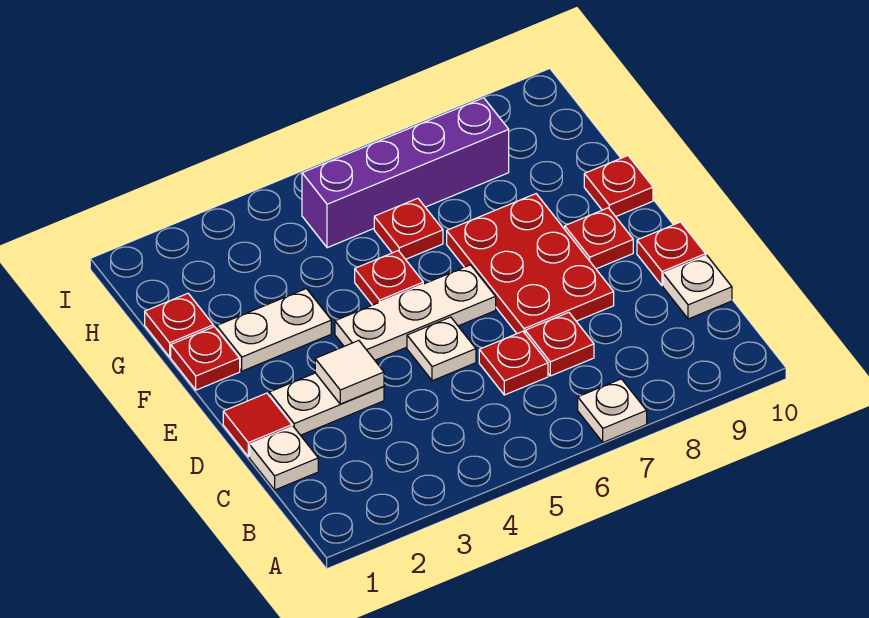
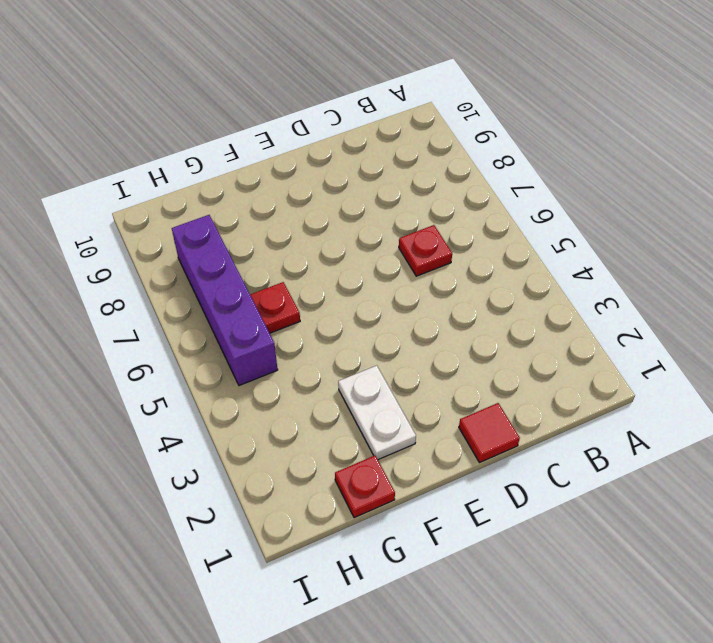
none -> white plate A7 level 1
none -> white plate C1 level 1
none -> red plate C7 level 1

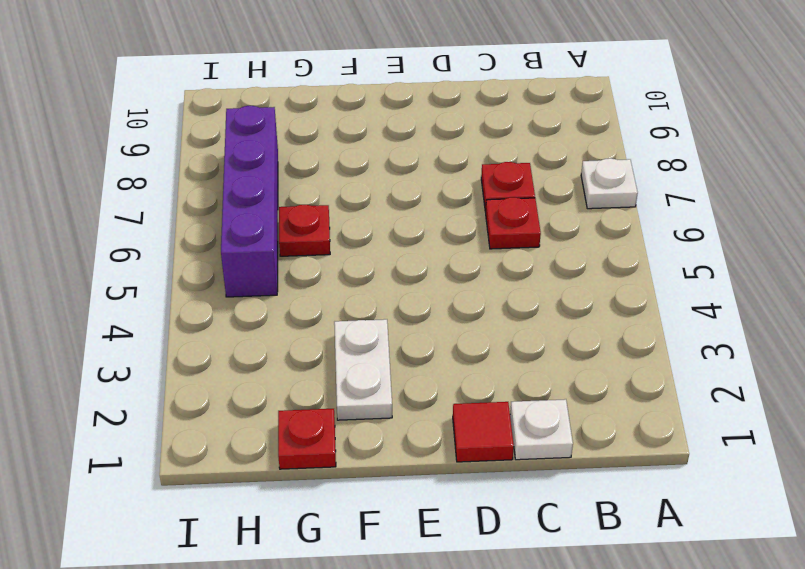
none -> white plate C10 level 1
none -> white plate D2:D3 level 1
none -> white plate D5 level 1

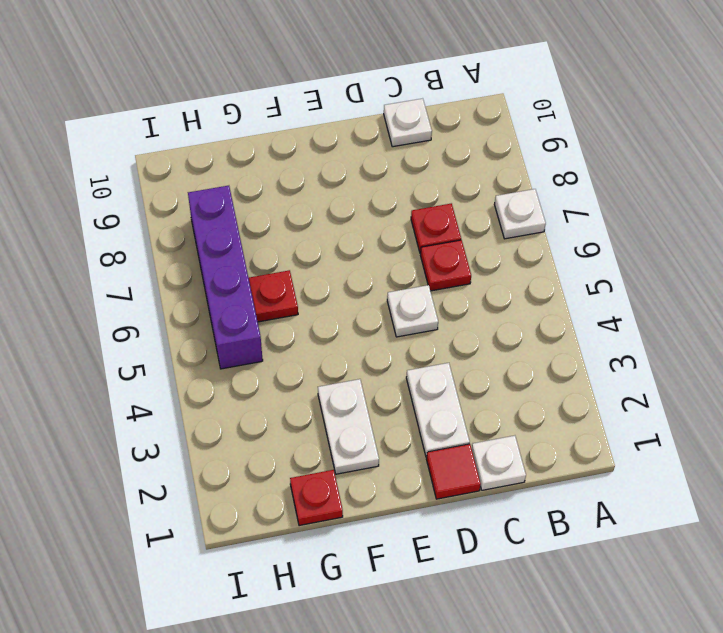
none -> red plate D7:F8 level 1
none -> red plate D10 level 1
none -> white plate E4:E6 level 1

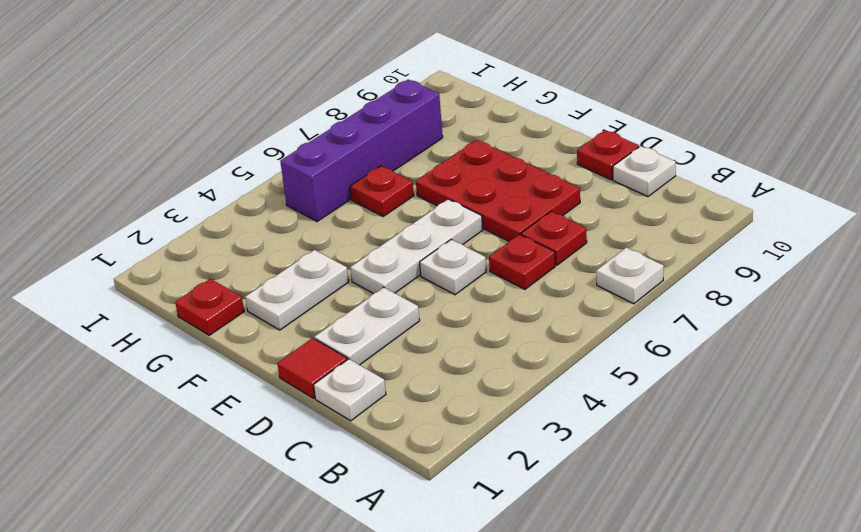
none -> red plate E9 level 1
none -> red plate F1 level 1
none -> red plate F5 level 1

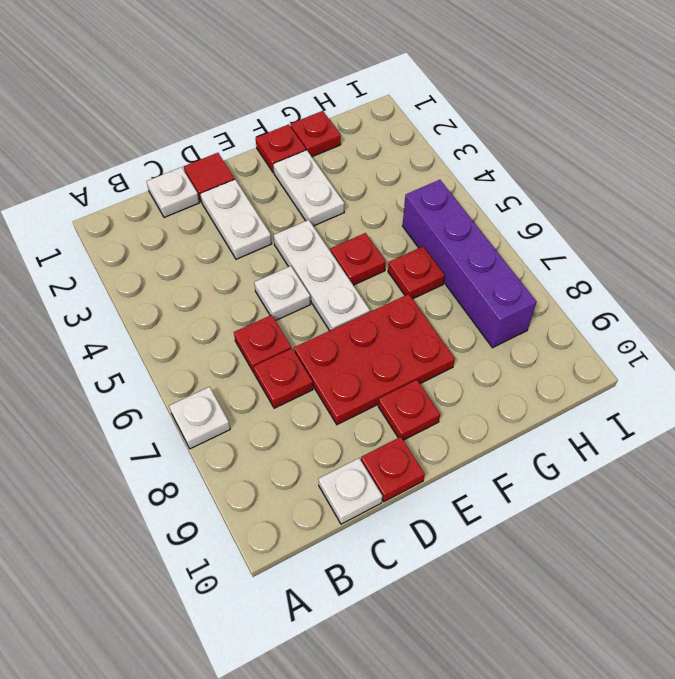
none -> red plate F10 level 1
none -> white tile D3 level 2

